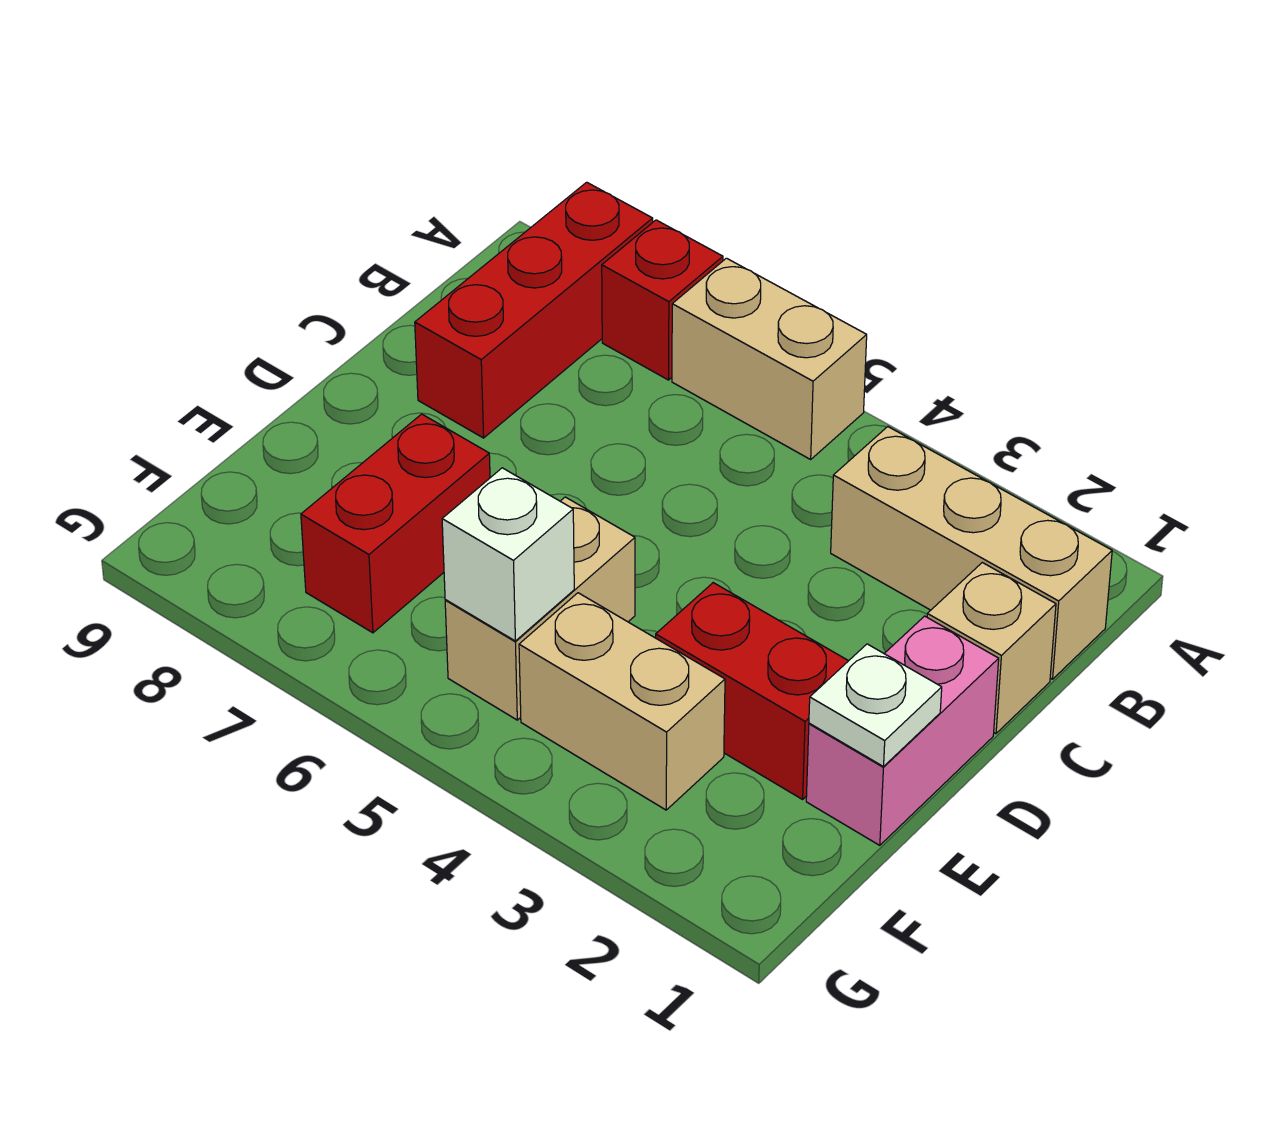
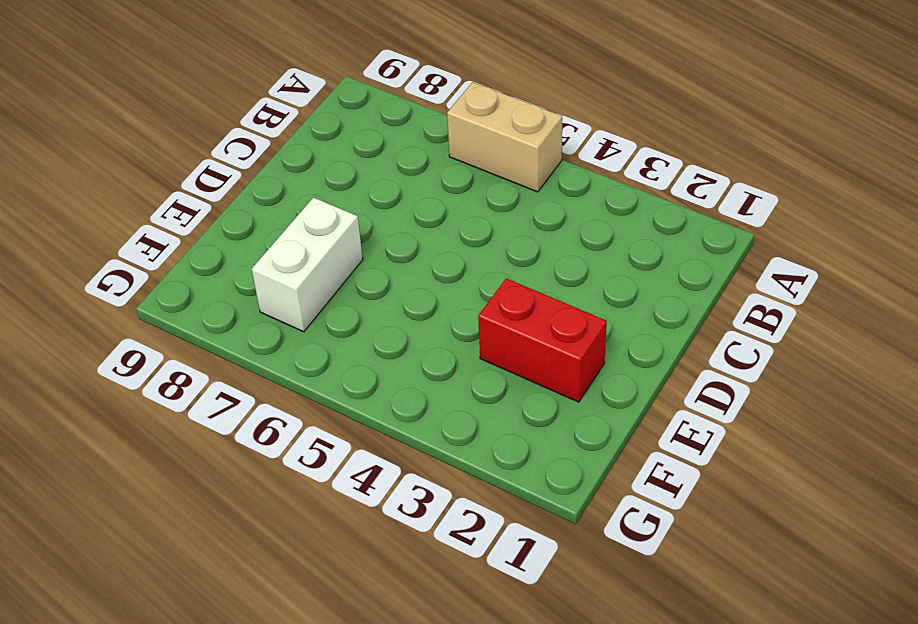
white brick E7:F7 level 1 -> red brick E7:F7 level 1
none -> red brick A7 level 1
none -> red brick A8:C8 level 1
none -> tan brick B1:B3 level 1

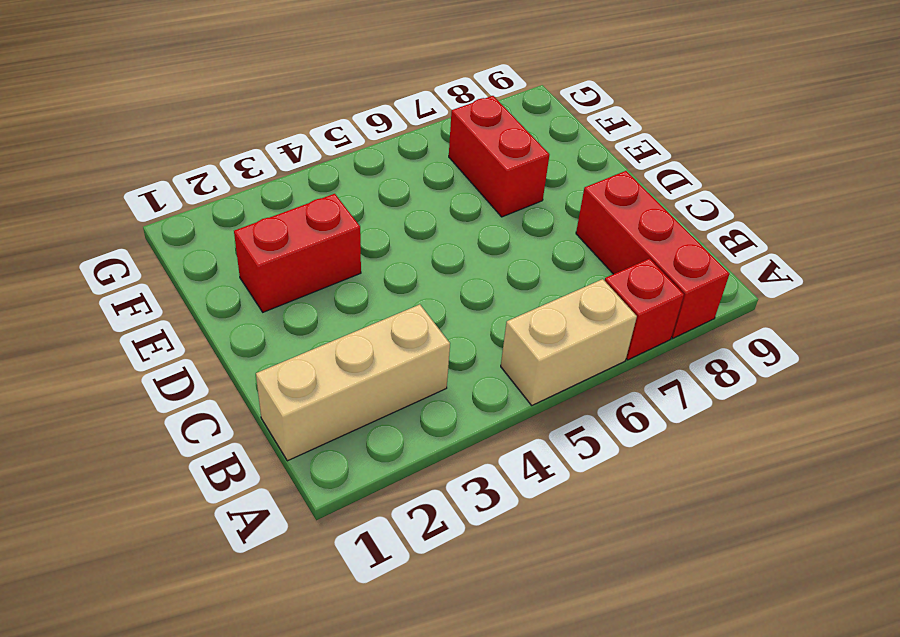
none -> tan brick C1 level 1
none -> pink brick D1:E1 level 1
none -> tan brick E5:F5 level 1

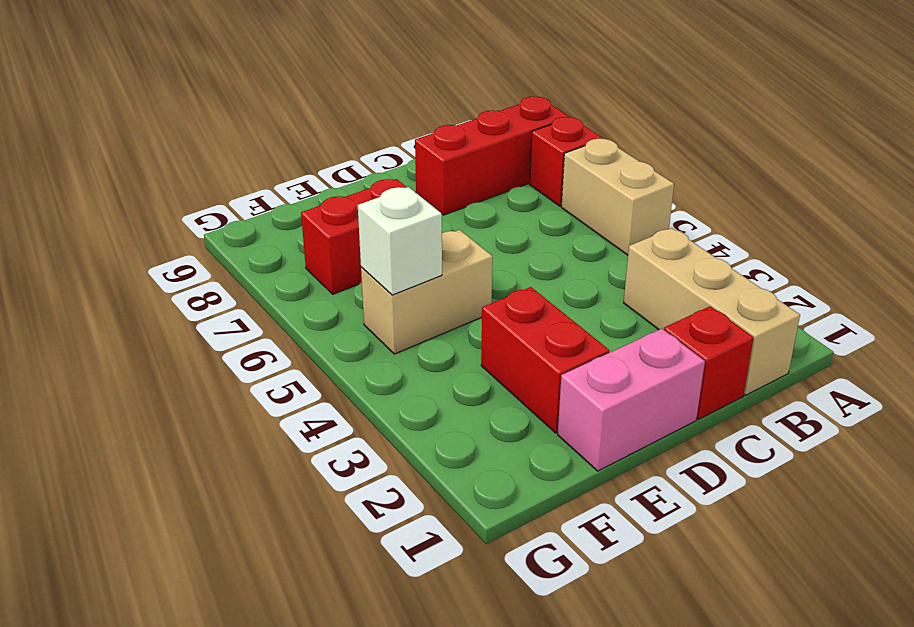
red brick C1 level 1 -> tan brick C1 level 1
none -> tan brick F3:F4 level 1
none -> white plate E1 level 2

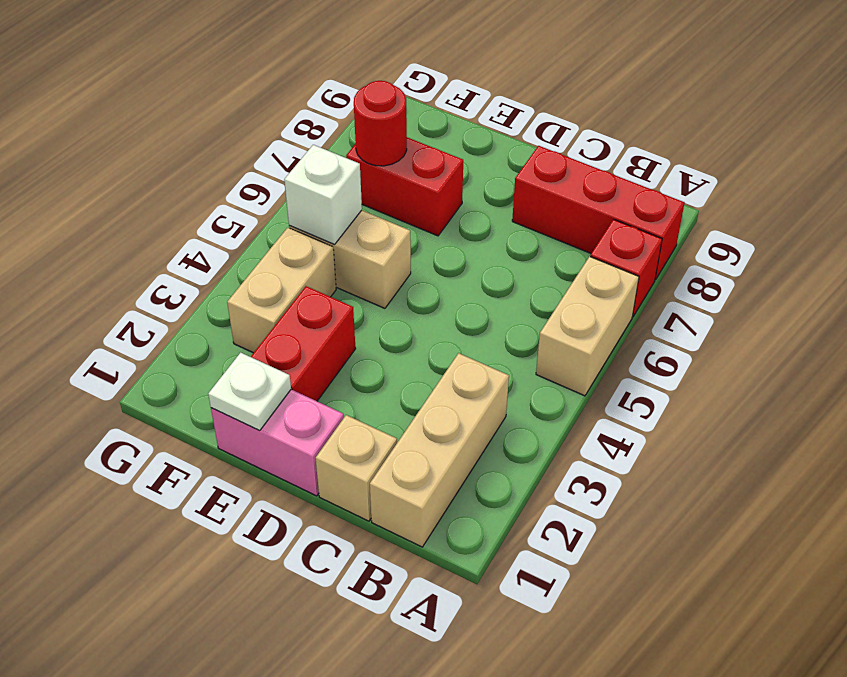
red round brick F7 level 2 -> none

